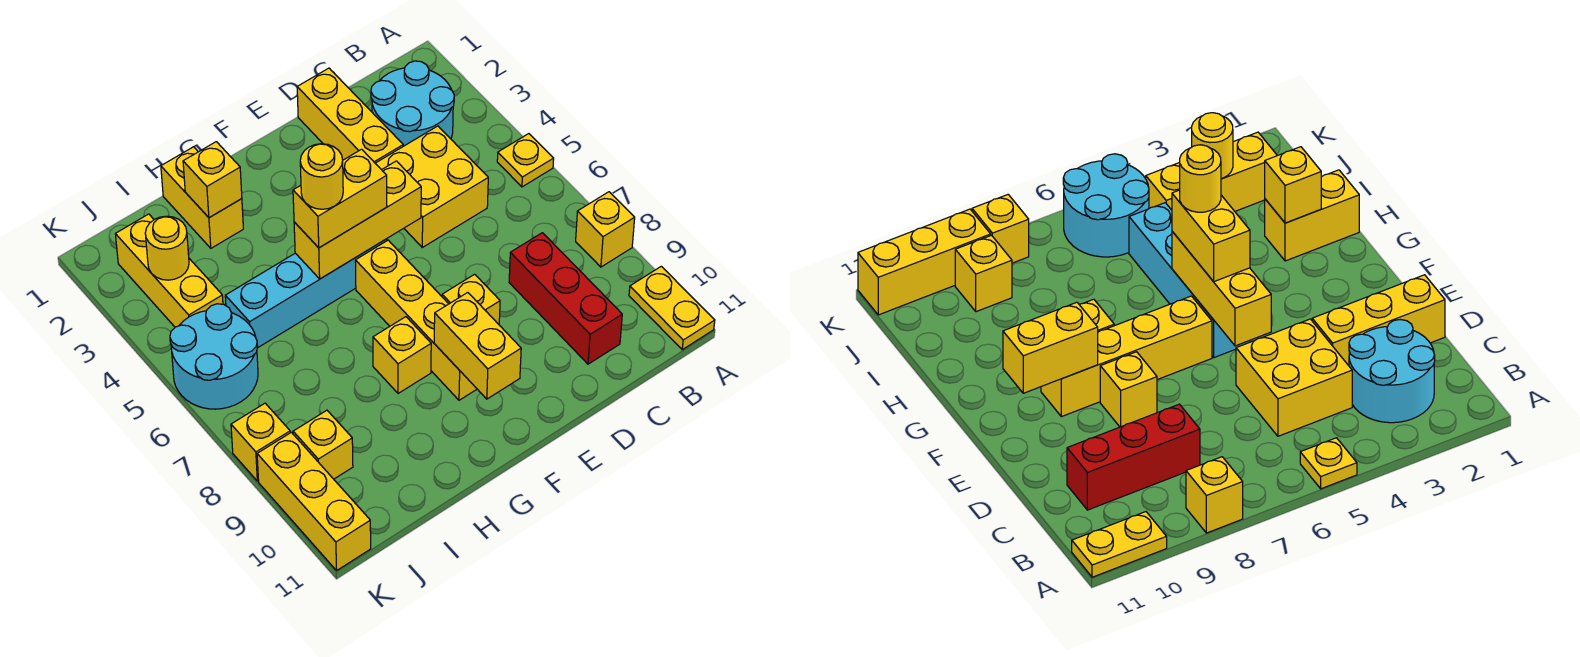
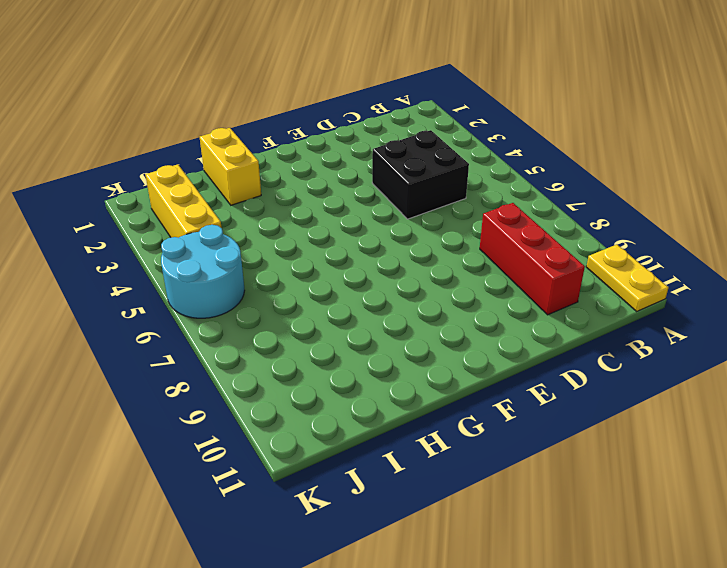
black brick C4:D5 level 1 -> yellow brick C4:D5 level 1
none -> yellow plate A5 level 1
none -> yellow brick A8 level 1
none -> cyan round brick B2:C3 level 1

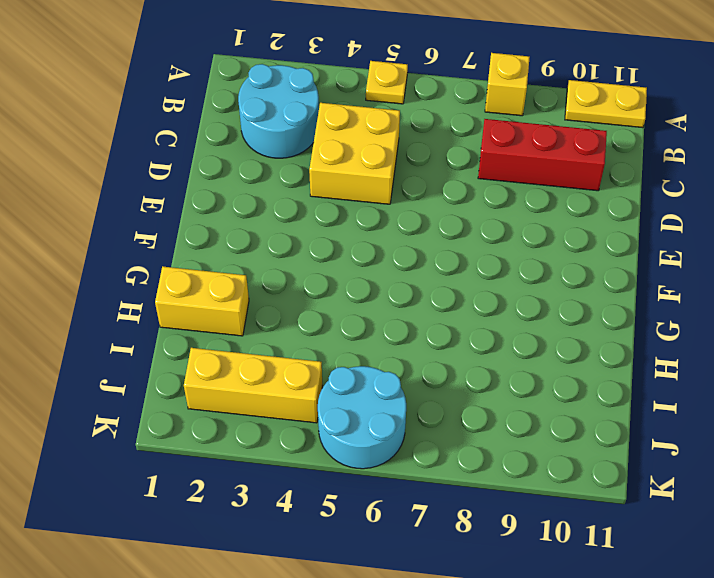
none -> yellow brick D1:D3 level 1
none -> yellow brick E8 level 1
none -> cyan brick F5:I5 level 1

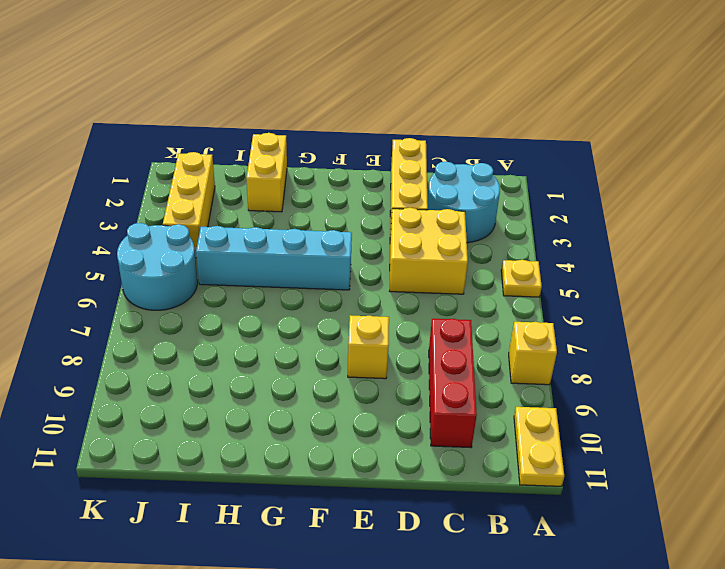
none -> yellow brick F6:F9 level 1
none -> yellow brick G8 level 1
none -> yellow brick J9 level 1

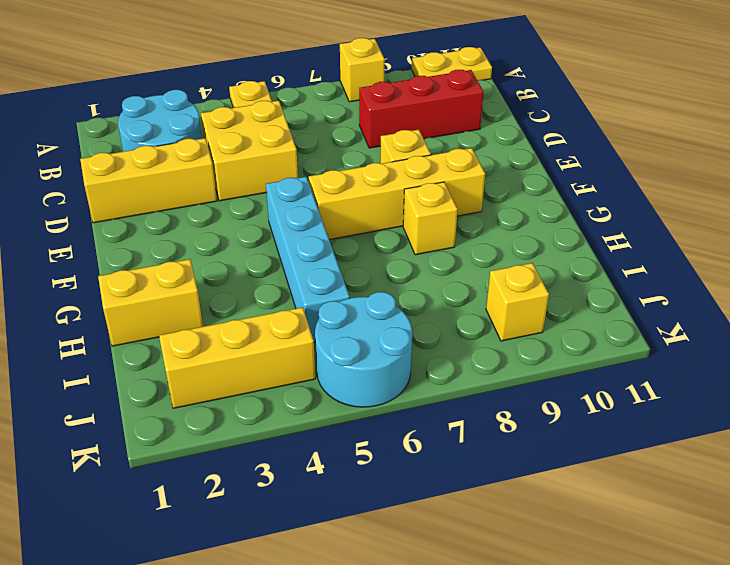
none -> yellow brick K8 level 1
none -> yellow brick K9:K11 level 1
none -> yellow brick E5:G5 level 2

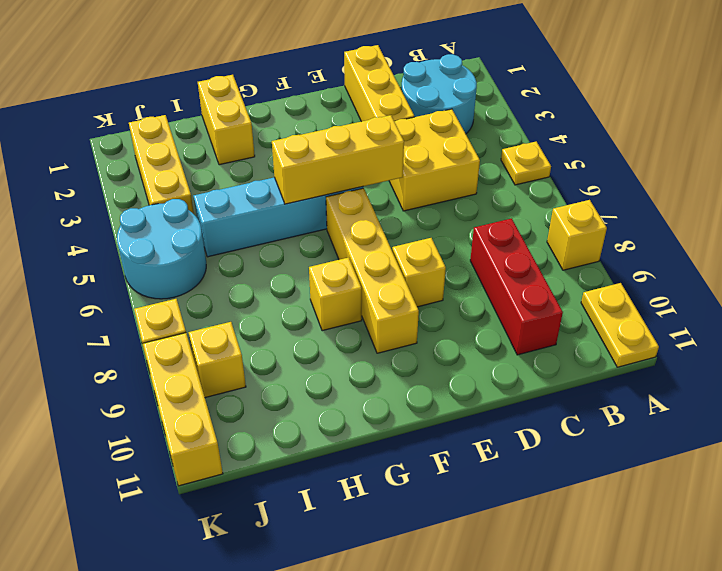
none -> yellow brick F9:F10 level 2
none -> yellow brick H2 level 2
none -> yellow round brick J3 level 2

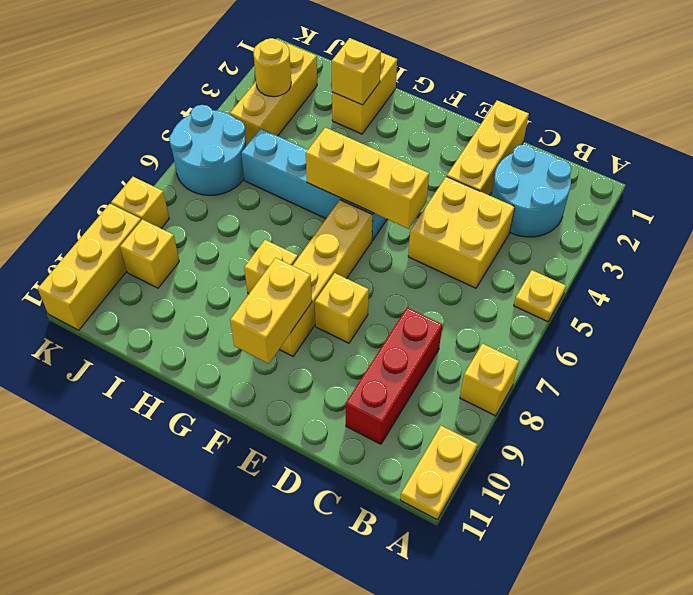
none -> yellow brick F5:G5 level 3
none -> yellow round brick G5 level 4

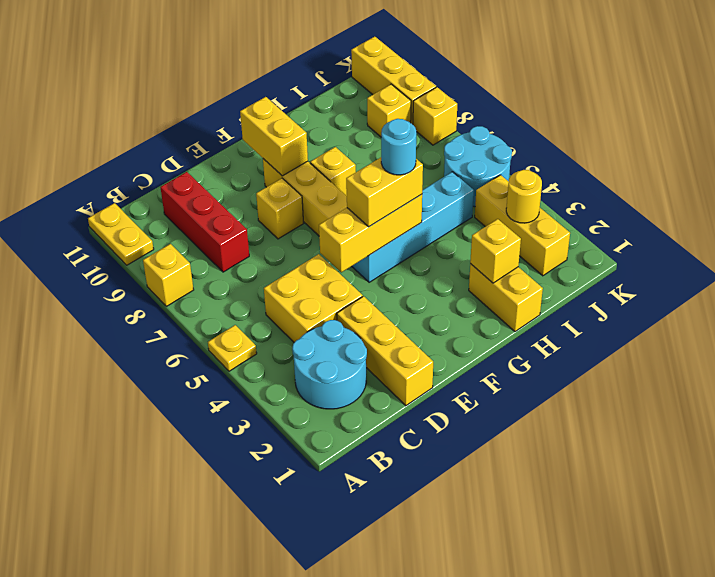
cyan round brick G5 level 4 -> yellow round brick G5 level 4

